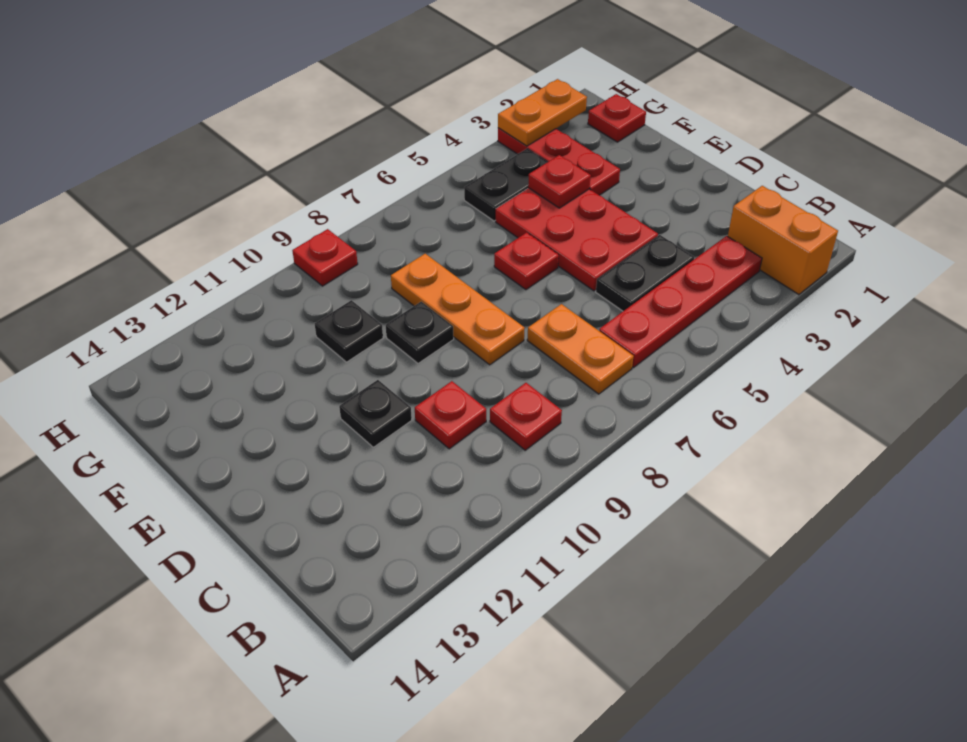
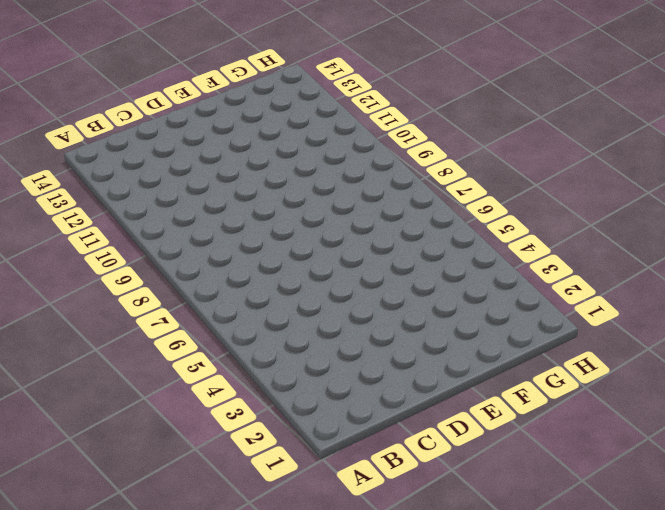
none -> orange brick A2:B2 level 1
none -> red plate B3:B6 level 1
none -> orange plate B7:C7 level 1

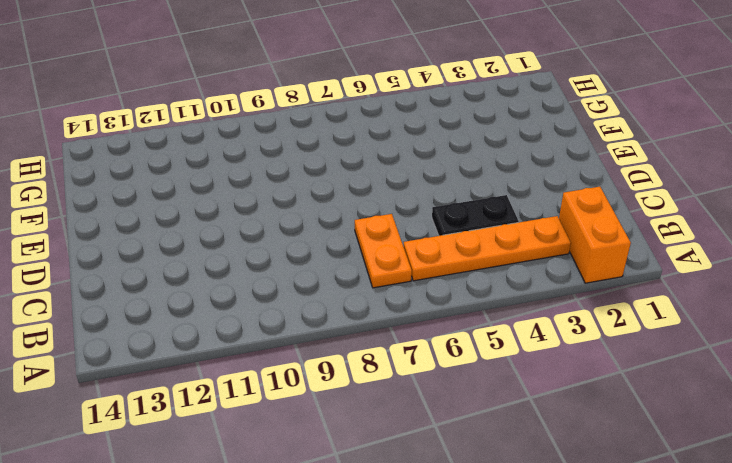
orange plate B3:B6 level 1 -> red plate B3:B6 level 1
none -> red plate B9 level 1
none -> red plate C10 level 1
none -> red plate D4:F5 level 1

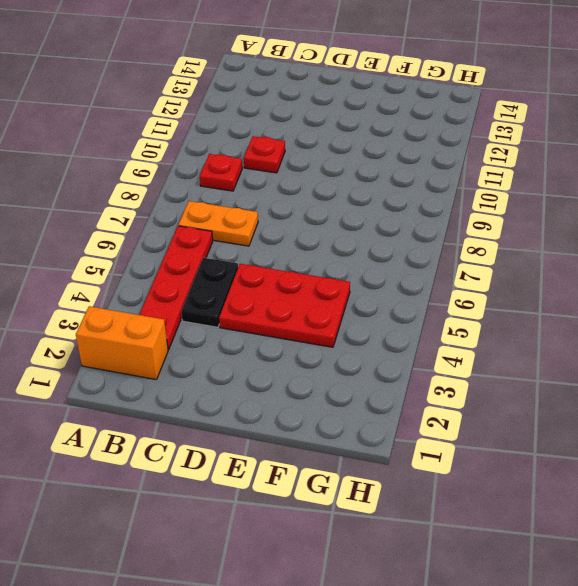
none -> orange plate D8:F8 level 1
none -> black plate D11 level 1
none -> red plate E6 level 1

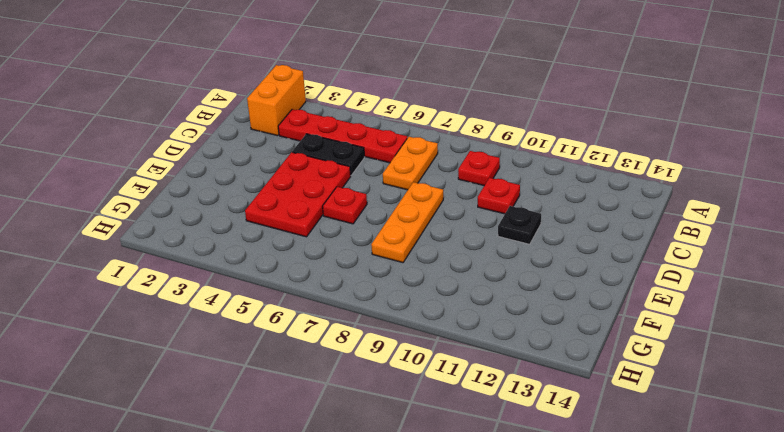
none -> black plate E9 level 1
none -> red plate F3:H3 level 1
none -> black plate F10 level 1

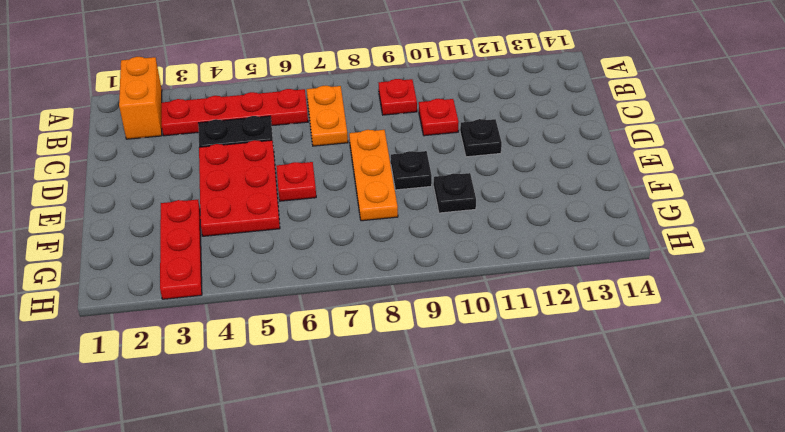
none -> red plate G1 level 1
none -> black plate G4:G5 level 1
none -> red plate H9 level 1

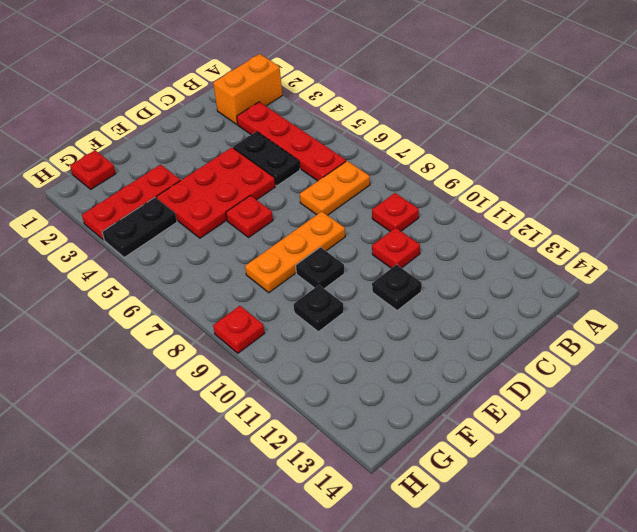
black plate G4:H4 level 1 -> black plate G4:G5 level 1
none -> red plate F4 level 2
none -> orange plate H2:H3 level 2

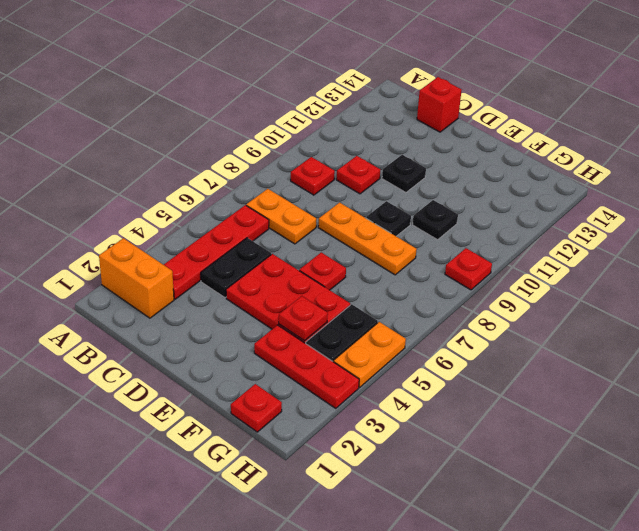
red brick C14 level 1 -> none
orange plate H4:H5 level 1 -> orange plate H2:H3 level 2

